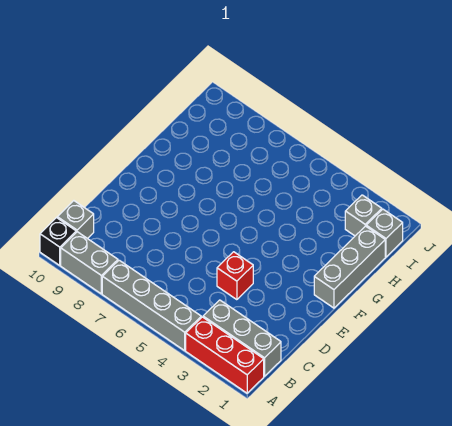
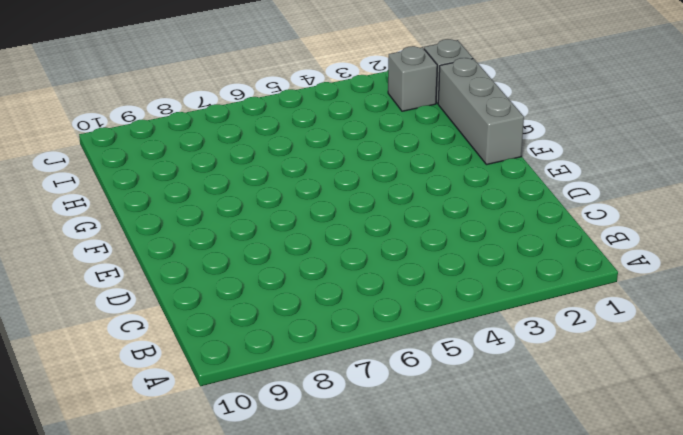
none -> red brick A1:A3 level 1
none -> grey brick A4:A7 level 1

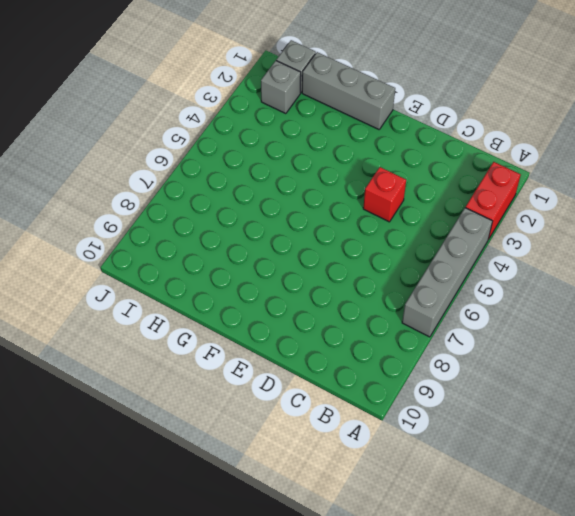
red brick A2:A3 level 1 -> red brick A1:A3 level 1
none -> grey brick A8:A9 level 1
none -> black brick A10 level 1

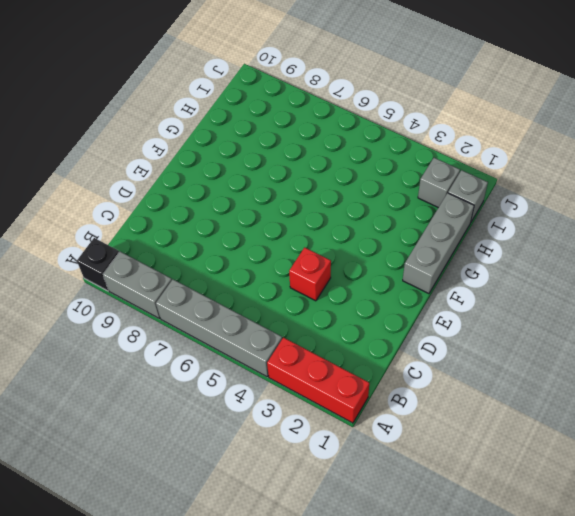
none -> grey brick B1:B3 level 1
none -> grey brick B10 level 1

